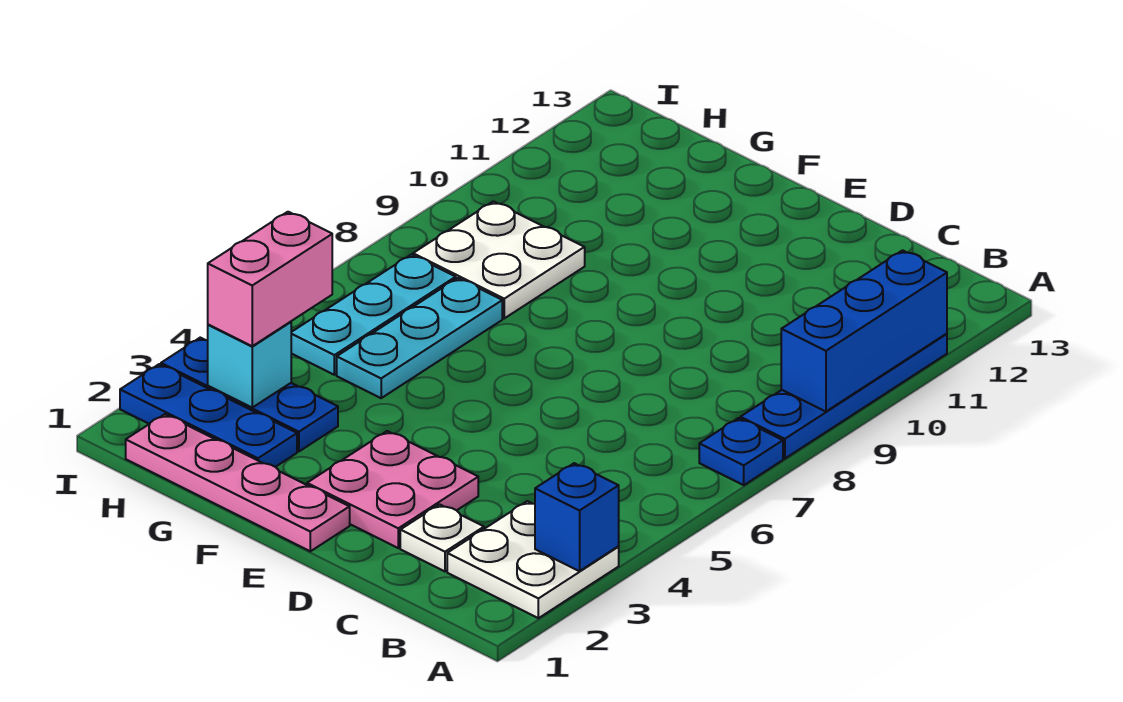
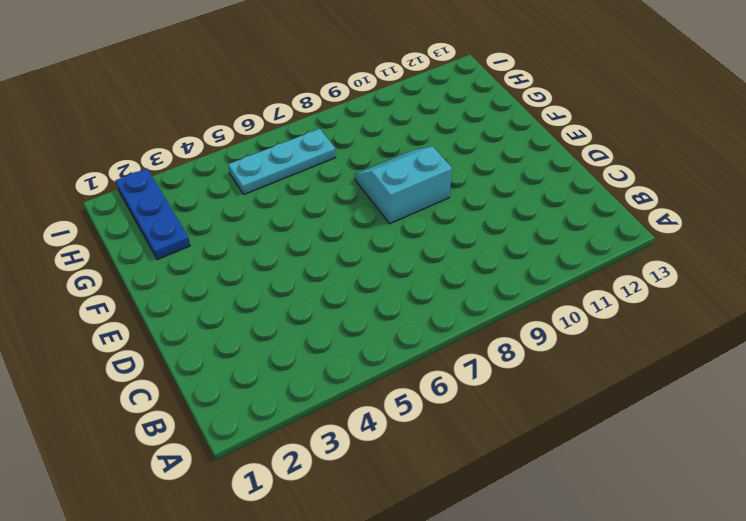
cyan slope E8:F9 level 1 top E -> none
none -> white plate A2:B3 level 1
none -> blue plate A7 level 1
none -> blue plate A8:A11 level 1

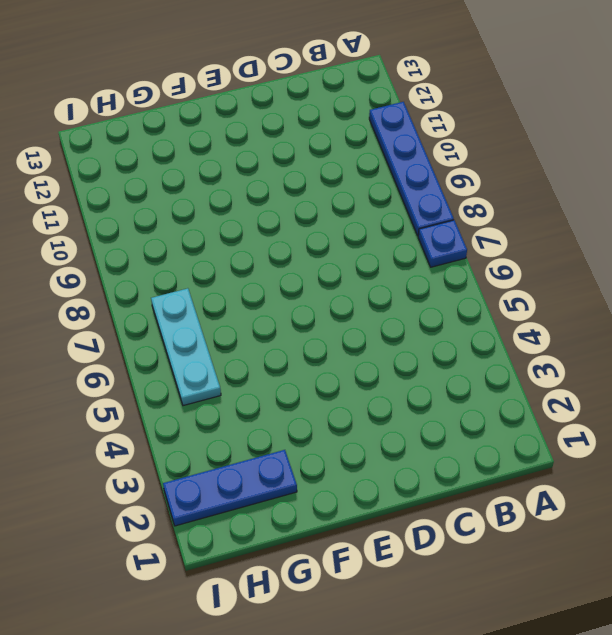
none -> white plate A2:B3 level 1
none -> white plate C2 level 1
none -> pink plate D2:E3 level 1

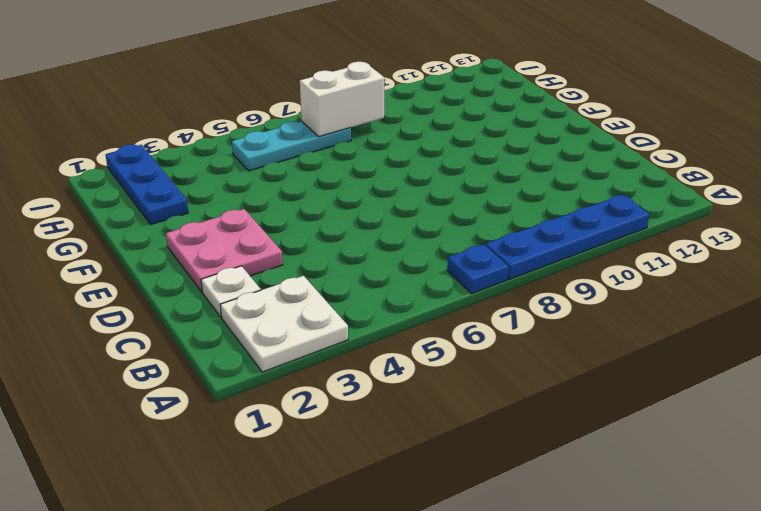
white brick H7:H8 level 2 -> none
none -> pink plate E1:H1 level 1
none -> blue plate G3:I3 level 1
none -> cyan plate G5:G7 level 1

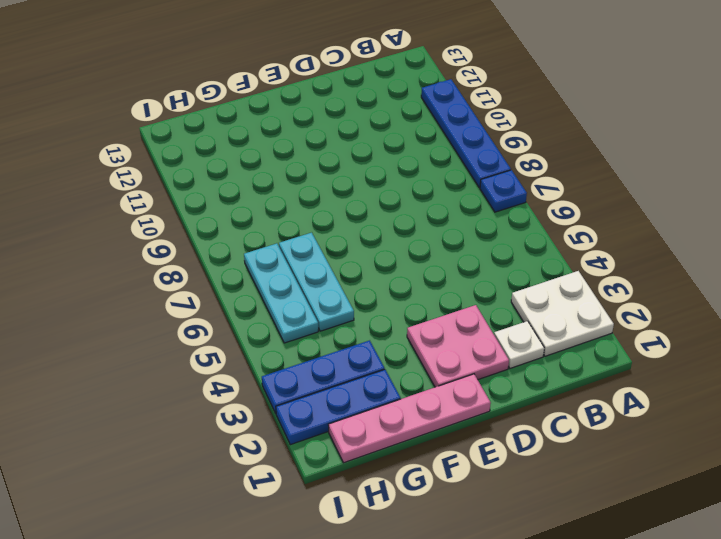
none -> white plate G8:H9 level 1
none -> blue brick A3 level 2
none -> blue brick A9:A11 level 2

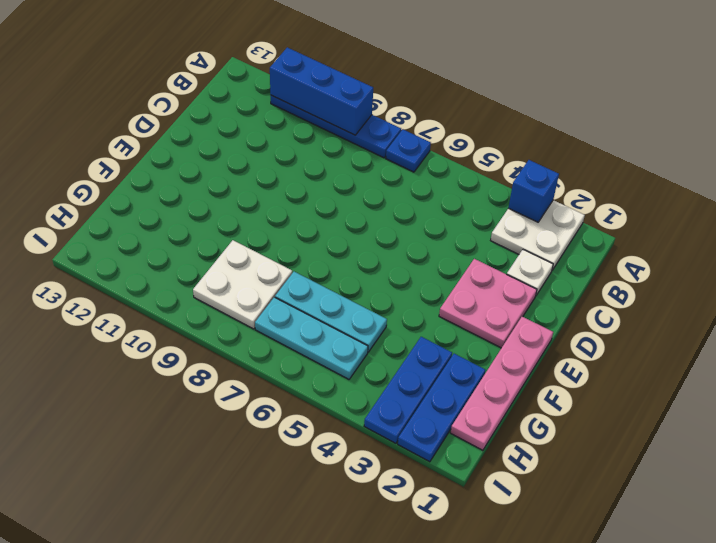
none -> cyan brick H3 level 2
none -> pink brick H3:H4 level 3

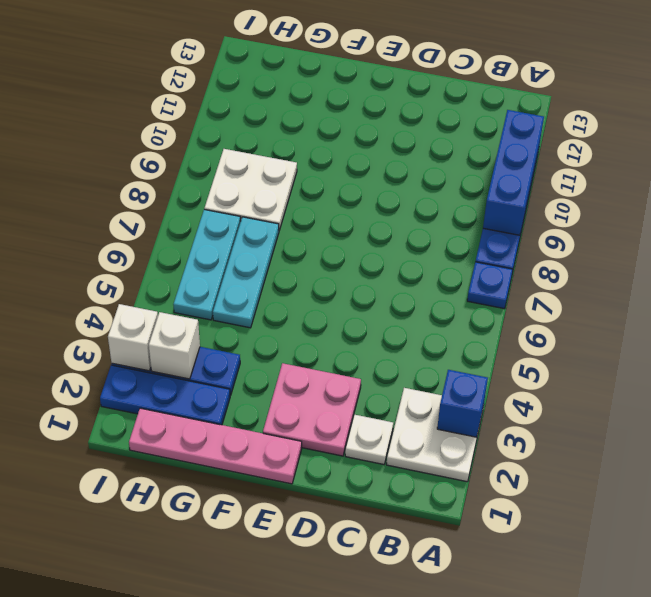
white brick H3 level 2 -> cyan brick H3 level 2
white brick I3 level 2 -> none
none -> pink brick H3:H4 level 3

